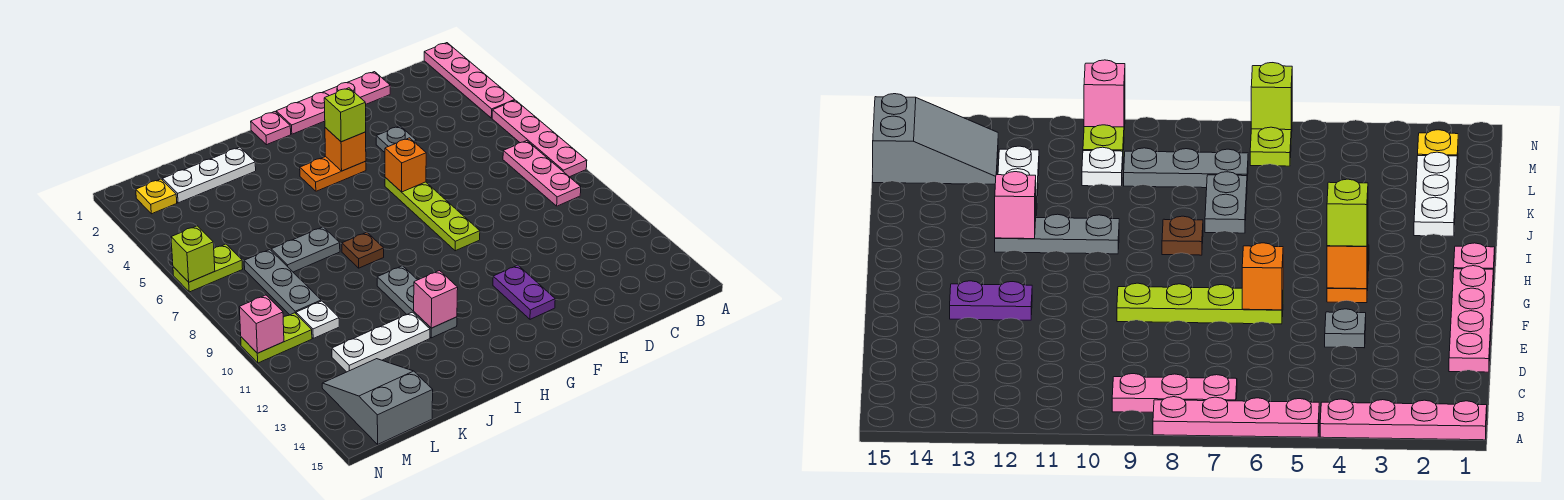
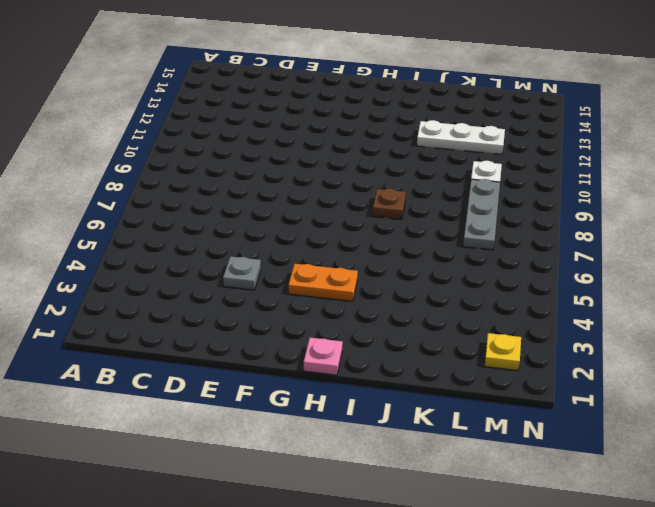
none -> pink plate A1:A4 level 1
none -> pink plate A5:A8 level 1
none -> pink plate B7:B9 level 1

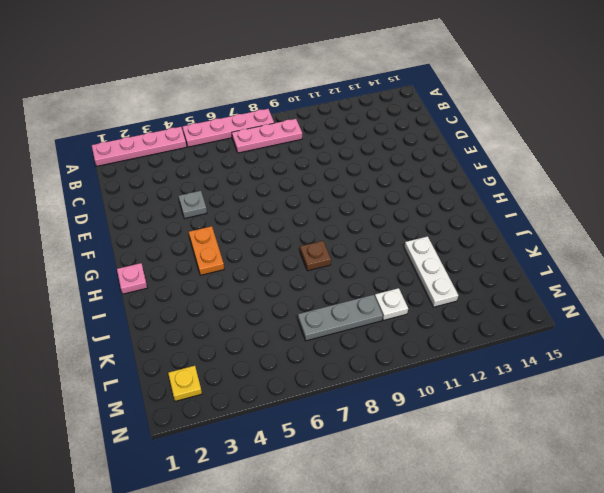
none -> pink plate D1:G1 level 1
none -> lime plate F6:F9 level 1
none -> purple plate F12:F13 level 1

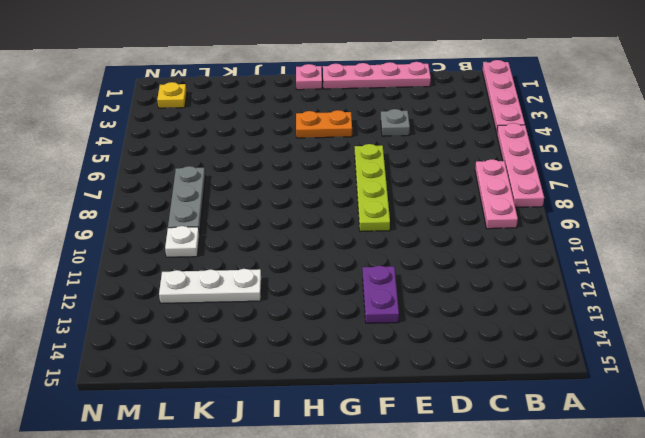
none -> brown plate I8 level 1
none -> grey plate I10:I12 level 1
none -> white plate J2:L2 level 1

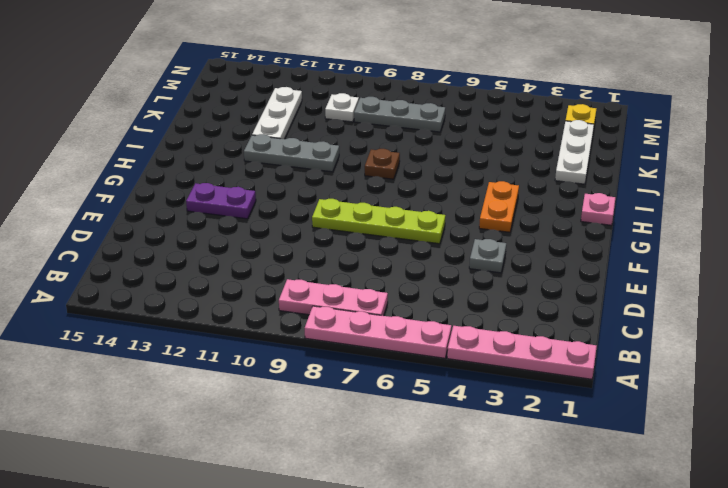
none -> pink plate D1:G1 level 1
none -> grey plate J7:K7 level 1
none -> grey slope L13:M15 level 1 top 15

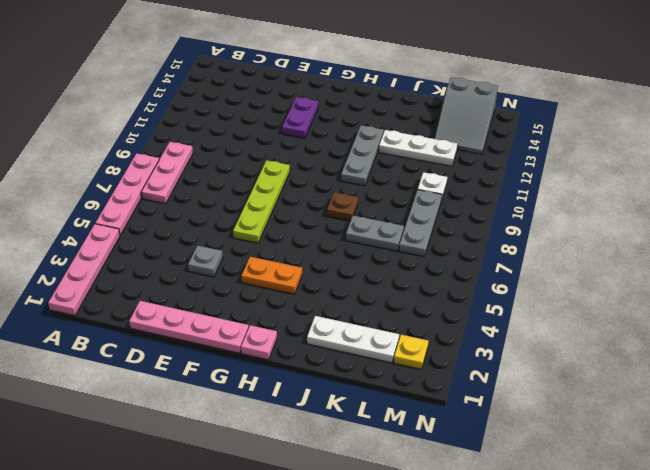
none -> lime plate M6:N6 level 1
none -> lime plate M10:N10 level 1
none -> orange brick F6 level 2

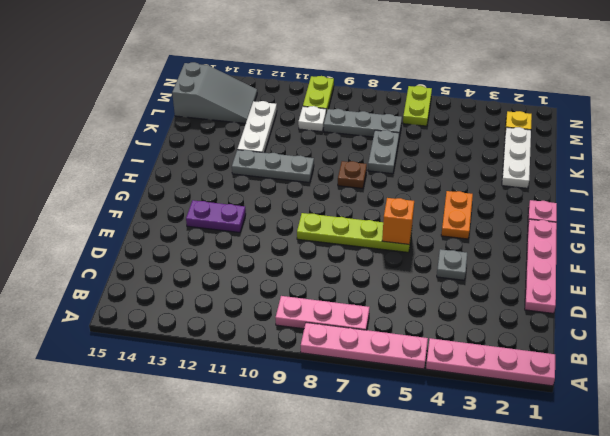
none -> orange brick G4 level 2
none -> pink brick I12 level 2
none -> lime brick N6 level 2

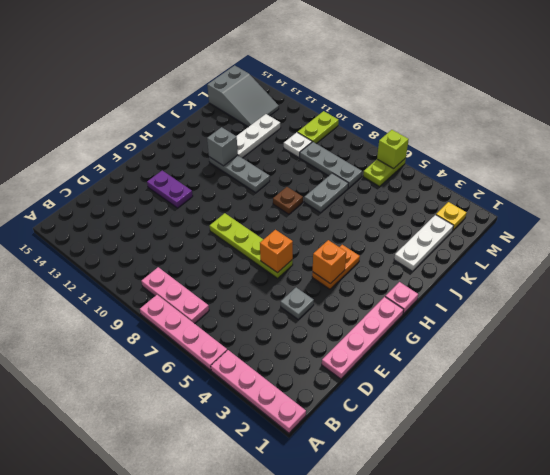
grey brick I12 level 2 -> pink brick I12 level 2
none -> pink brick N10 level 2
none -> lime brick G4 level 3

